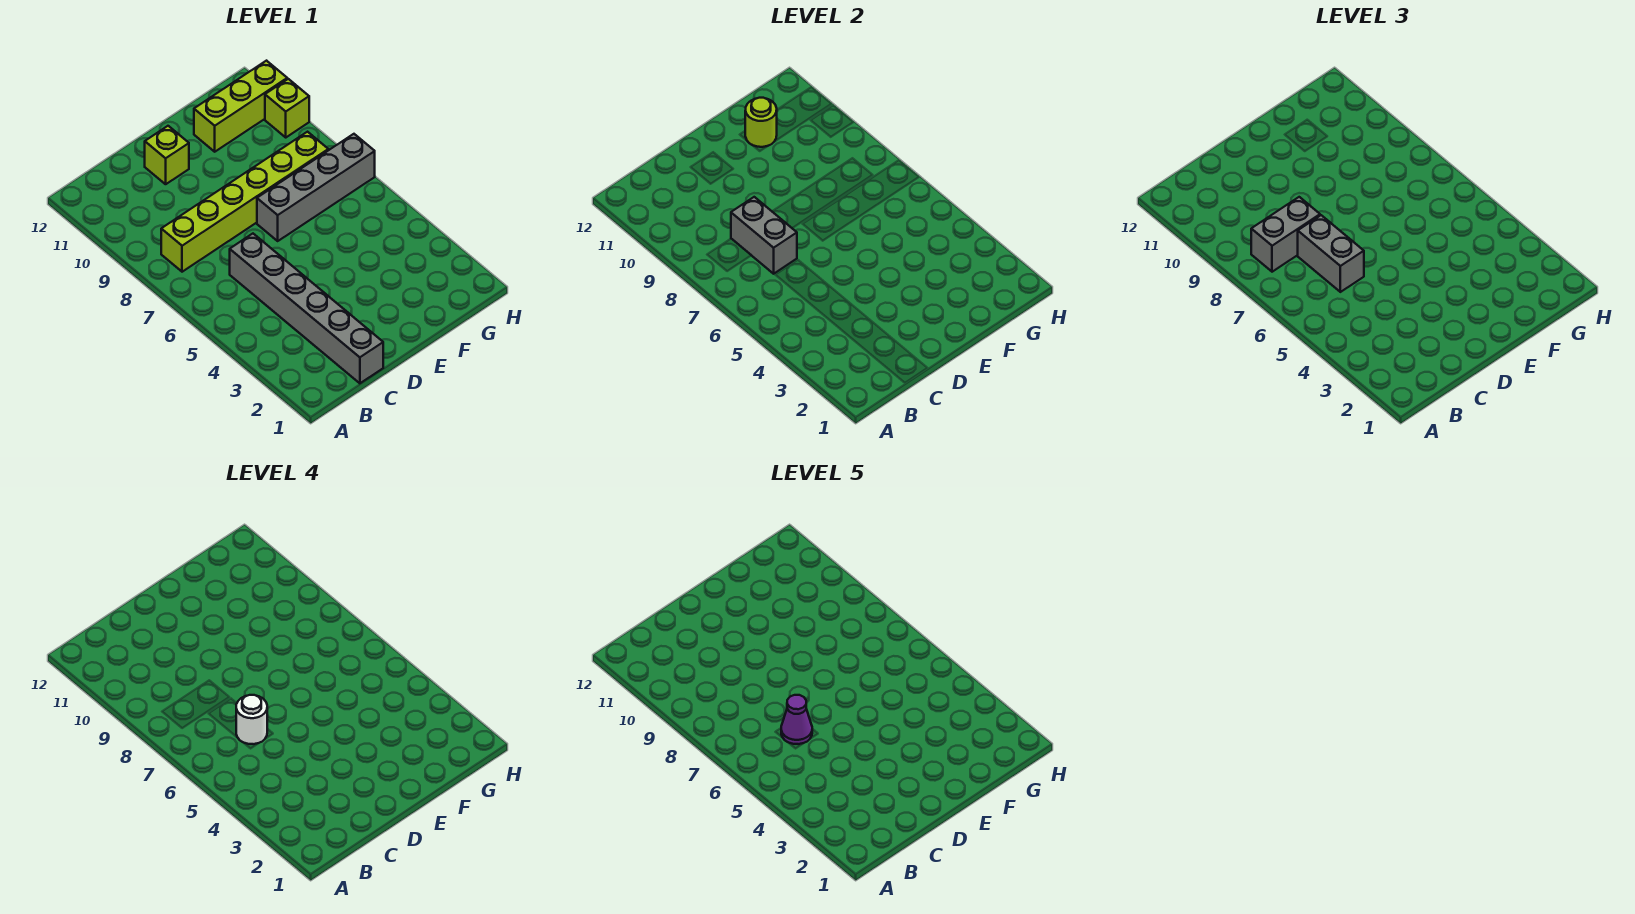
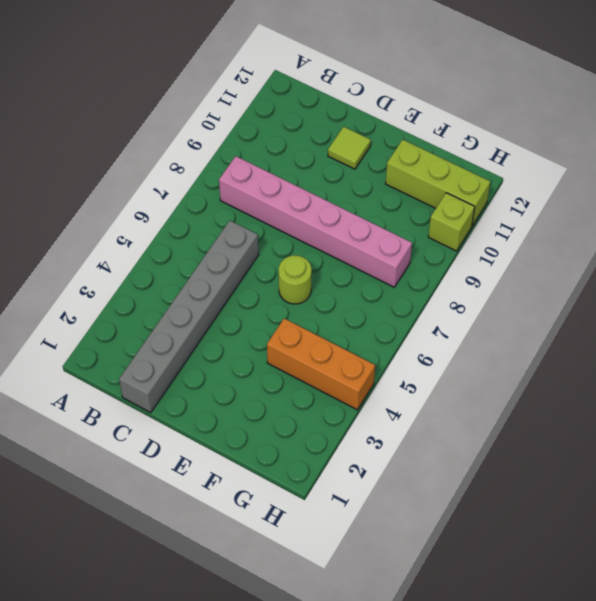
pink brick B8:G8 level 1 -> lime brick B8:G8 level 1
lime tile D11 level 1 -> lime brick D11 level 1
lime round brick E6 level 1 -> lime round brick F11 level 2
orange brick F4:H4 level 1 -> none
none -> grey brick E7:H7 level 1
none -> grey brick C7:C8 level 2
none -> grey brick B8:C8 level 3

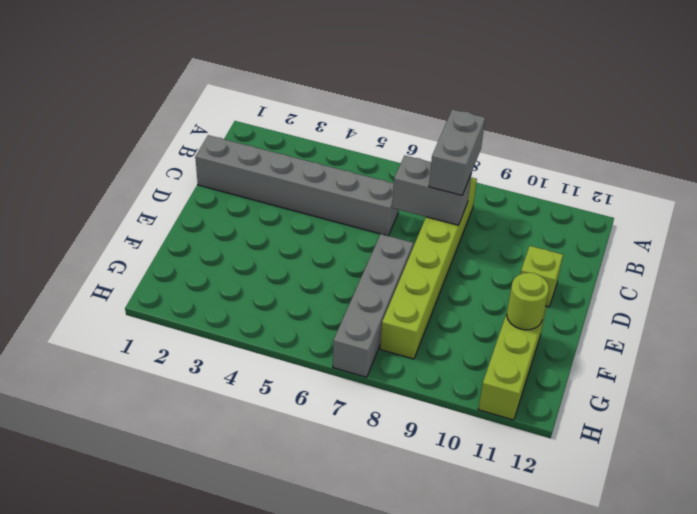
none -> lime brick H10 level 1
none -> grey brick C6:C7 level 3
none -> white round brick C6 level 4

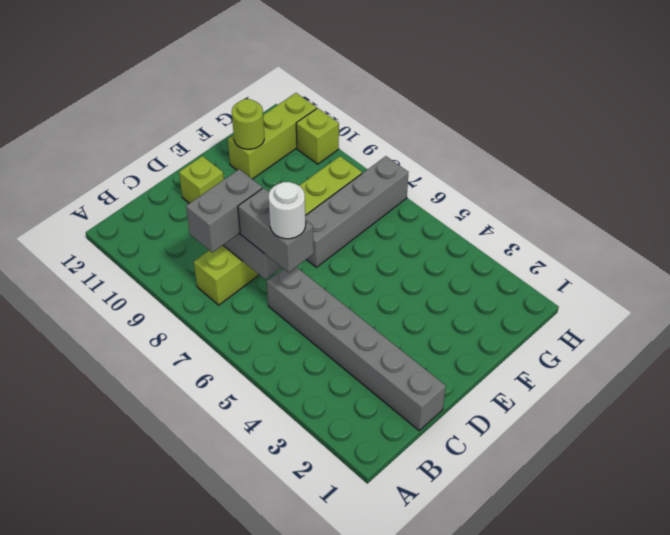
none -> purple cone C6 level 5

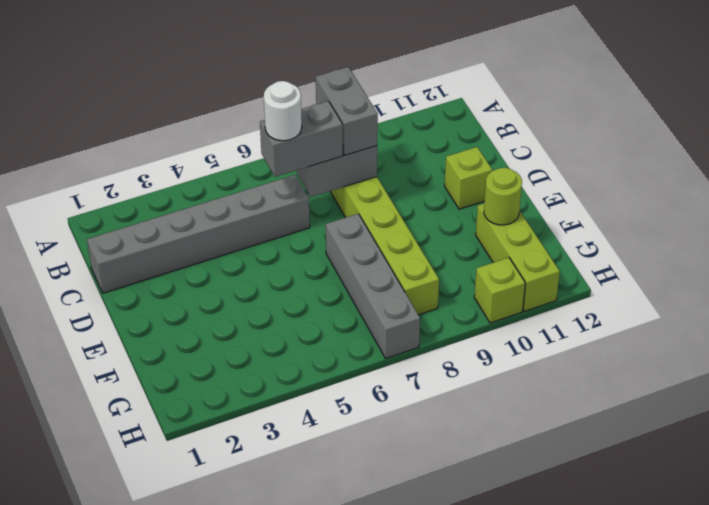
none -> purple cone C6 level 5

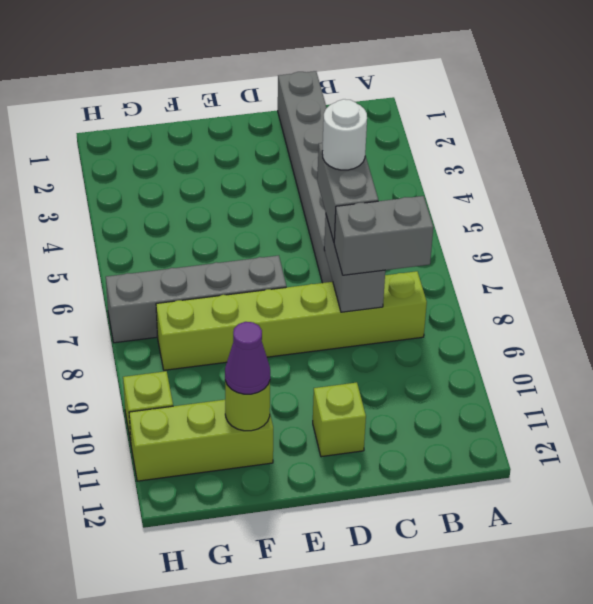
purple cone F11 level 3 -> purple cone C6 level 5

